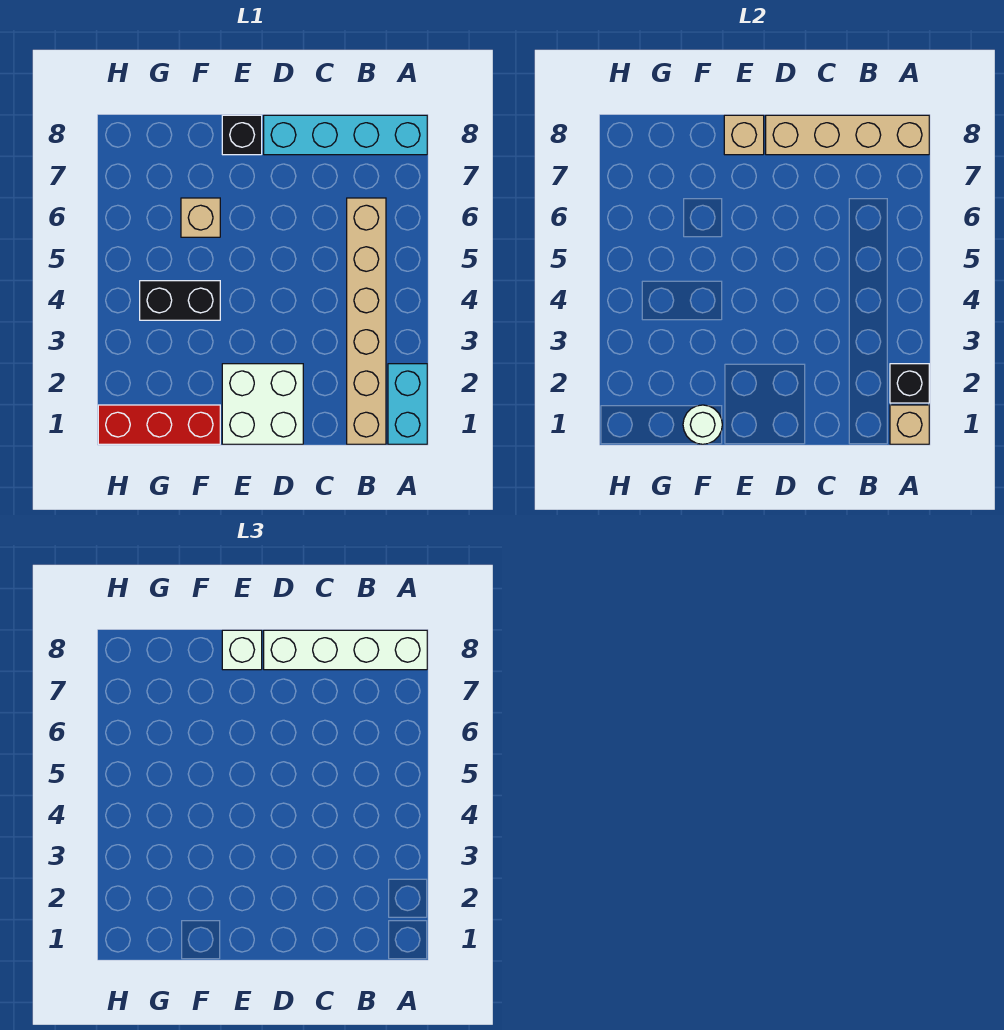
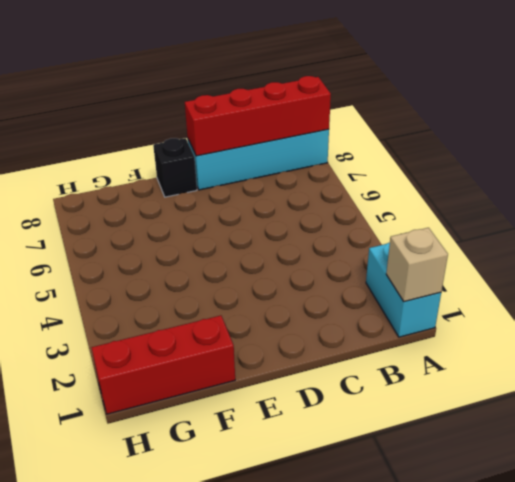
red brick A8:D8 level 2 -> tan brick A8:D8 level 2
none -> tan brick B1:B6 level 1
none -> white brick D1:E2 level 1
none -> black brick F4:G4 level 1

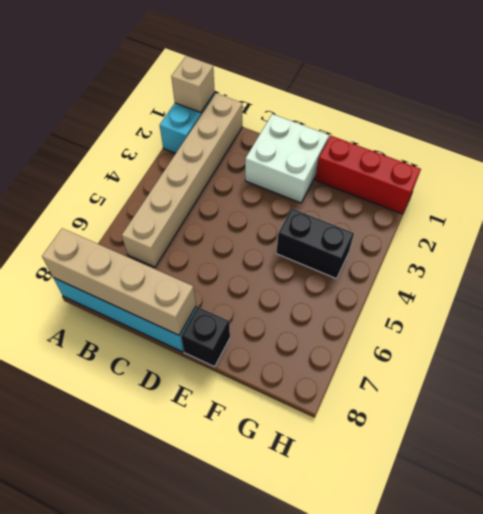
none -> tan brick F6 level 1
none -> black brick A2 level 2
none -> tan brick E8 level 2

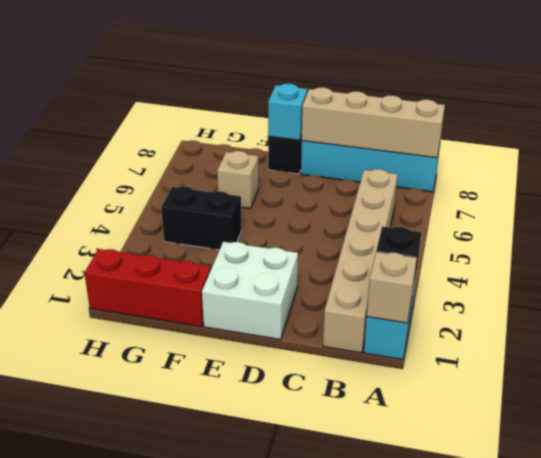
cyan brick E8 level 2 -> tan brick E8 level 2
none -> white round brick F1 level 2
none -> white brick A8:D8 level 3
none -> white brick E8 level 3

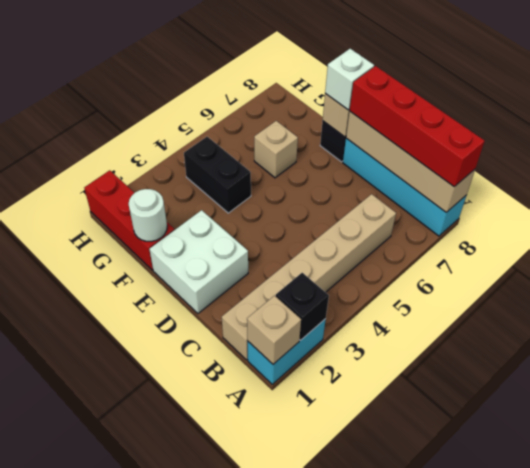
red brick A8:D8 level 3 -> white brick A8:D8 level 3

